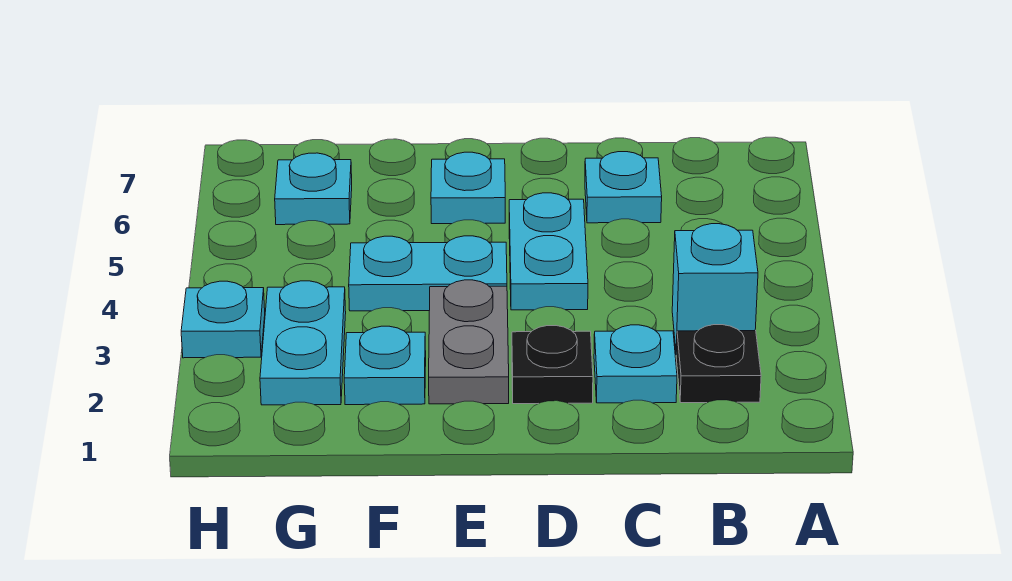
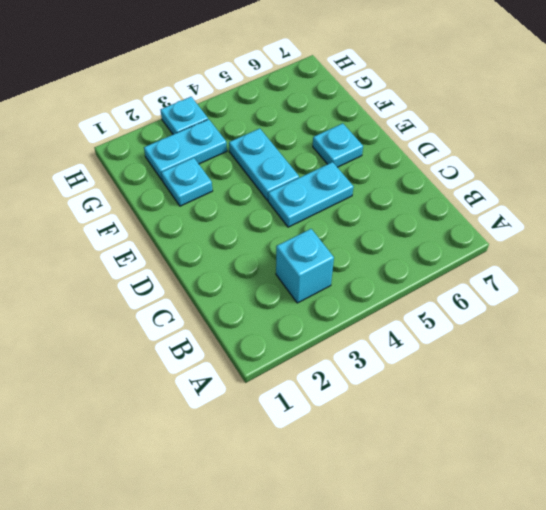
none -> black plate B2 level 1
none -> cyan plate C2 level 1
none -> cyan plate C6 level 1

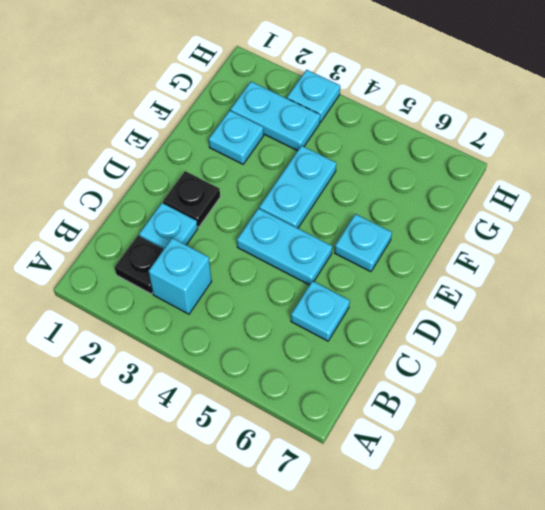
none -> grey plate E2:E3 level 1
none -> cyan plate G6 level 1

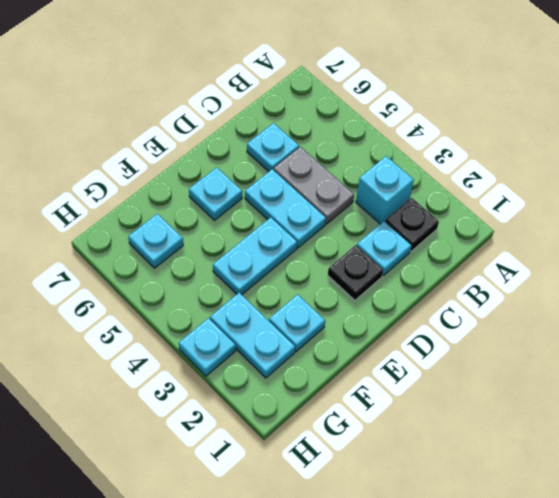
grey plate C4:C5 level 1 -> grey plate E2:E3 level 1

